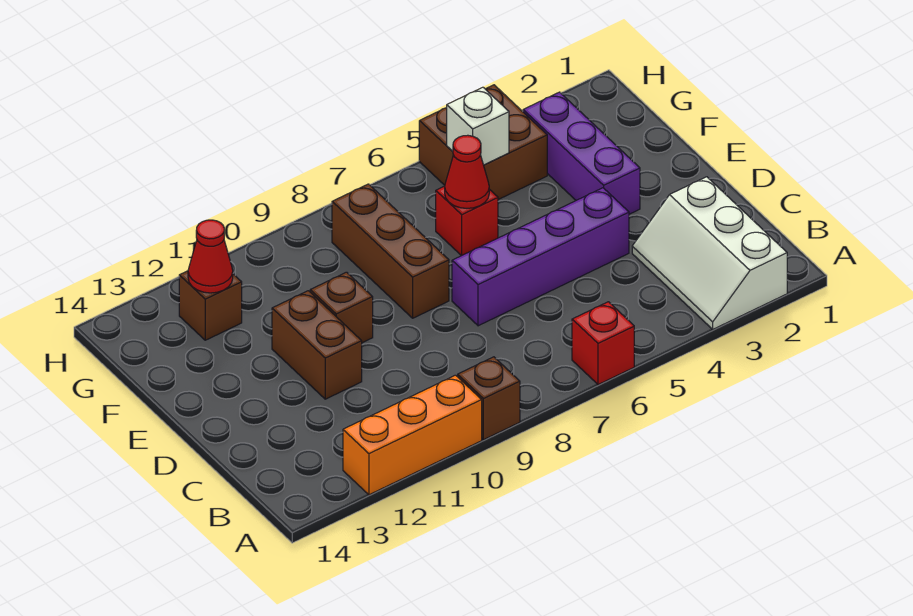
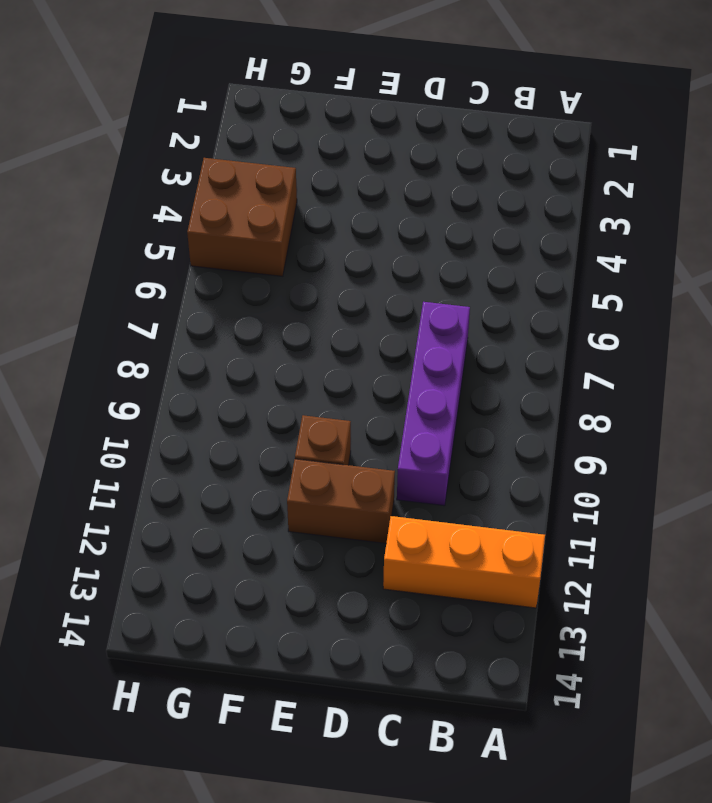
orange brick A12:C12 level 1 -> orange brick A10:A12 level 1
purple brick C7:C10 level 1 -> purple brick D4:D7 level 1
none -> white slope A2:C3 level 1 top 2
none -> red brick A6 level 1
none -> brown brick A9 level 1

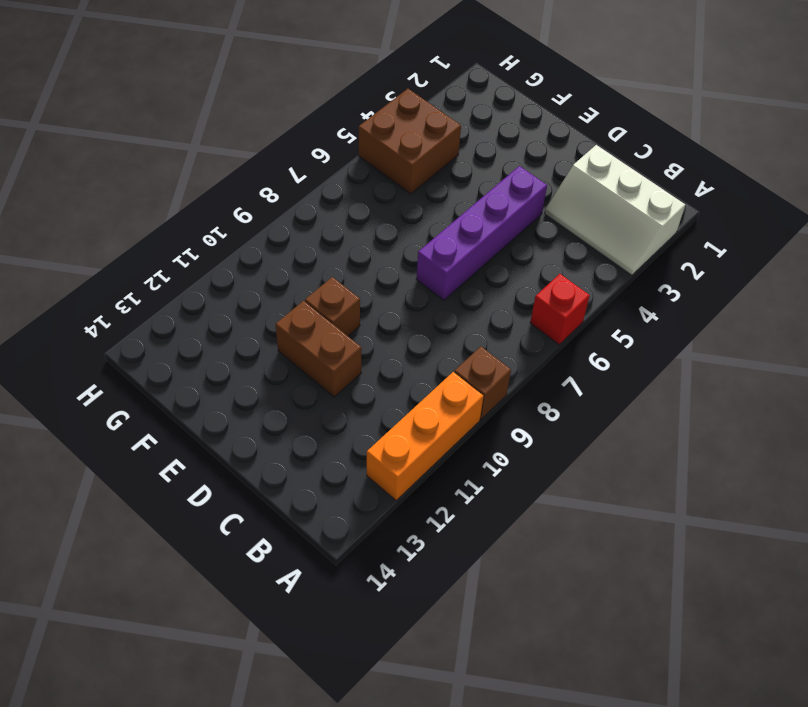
none -> purple brick E3:G3 level 1
none -> brown brick E8:G8 level 1
none -> red brick F6 level 1

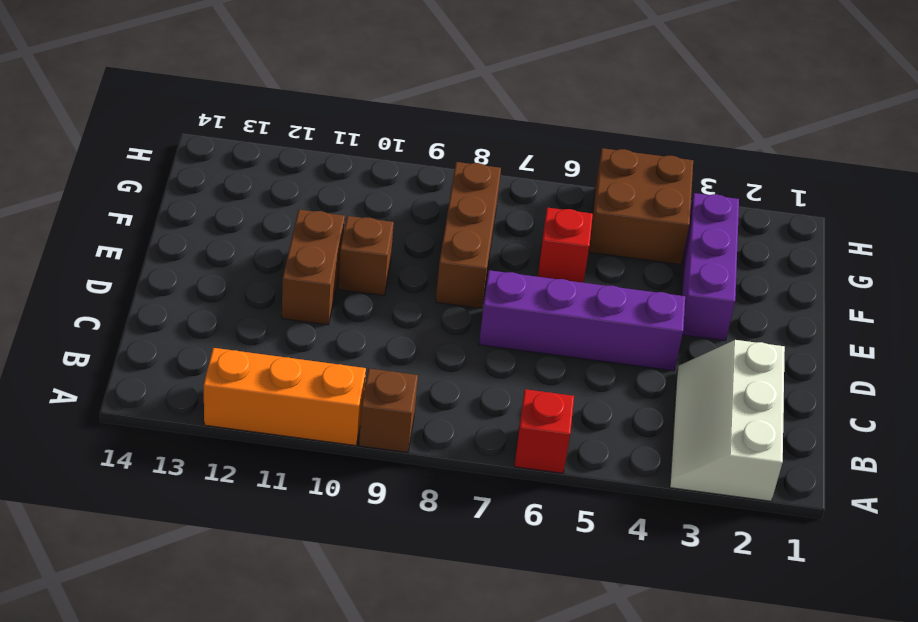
none -> brown brick G12 level 1
none -> red cone F6 level 2
none -> white brick G5 level 2

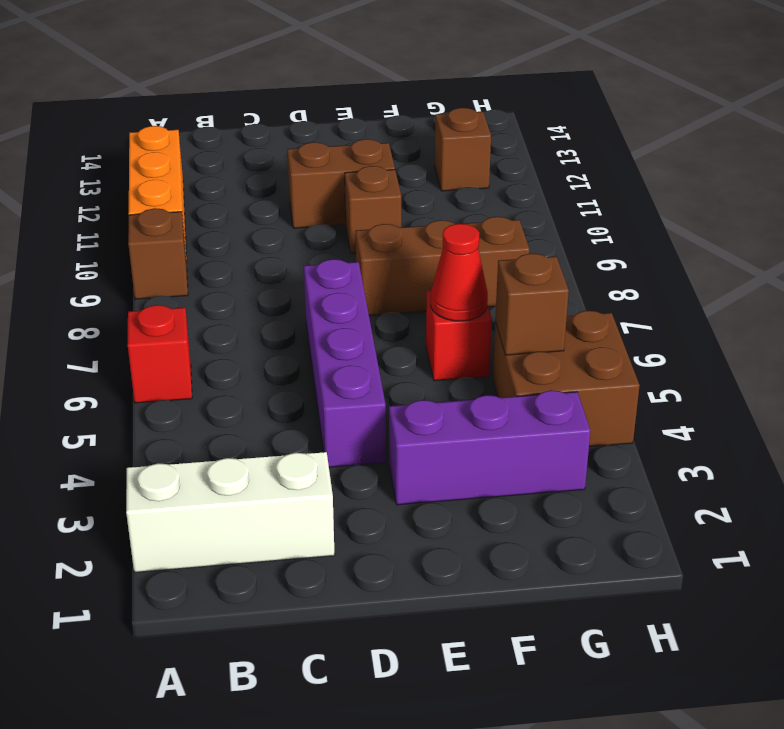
brown brick G5 level 2 -> white brick G5 level 2
none -> red cone G12 level 2

